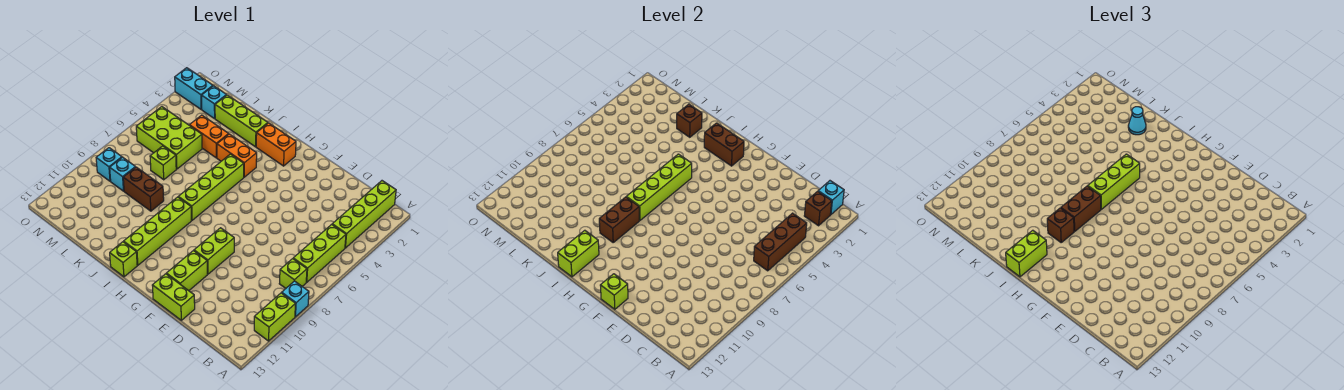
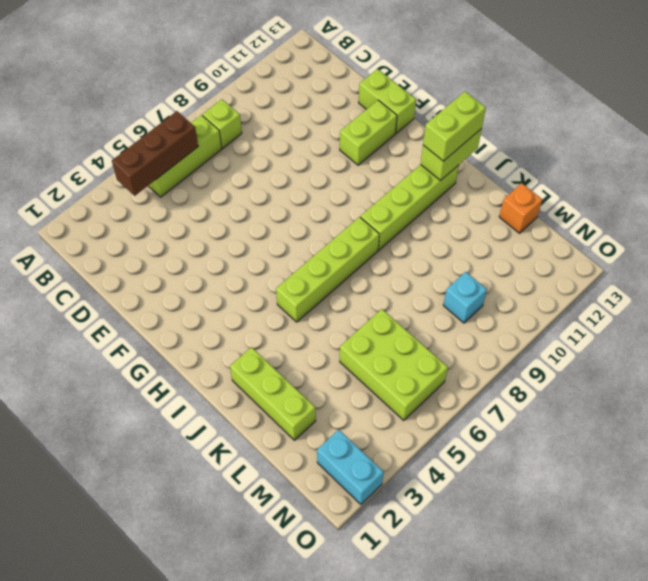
orange brick L13 level 1 -> none
none -> cyan brick A9 level 1
none -> lime brick A10:A11 level 1
none -> lime brick B1:B4 level 1
none -> lime brick F9:F10 level 1

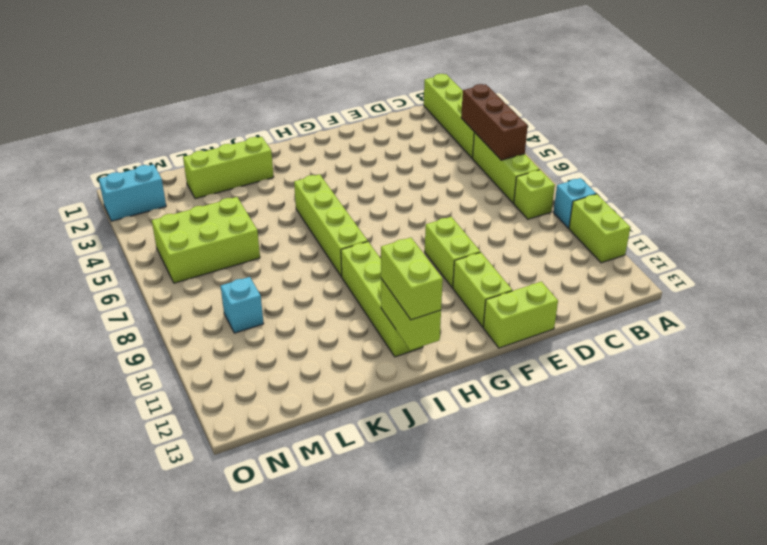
none -> orange brick H2:I2 level 1
none -> orange brick I4:J4 level 1
none -> lime brick I13 level 1
none -> orange brick K4:L4 level 1

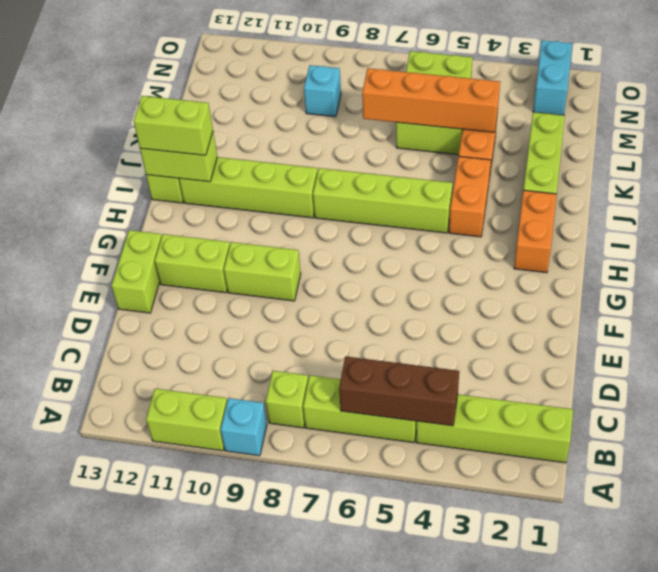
orange brick L4:L7 level 2 -> none
none -> brown brick K9:L9 level 1
none -> lime brick L7 level 1
none -> cyan brick M2 level 1
none -> cyan brick N9 level 1

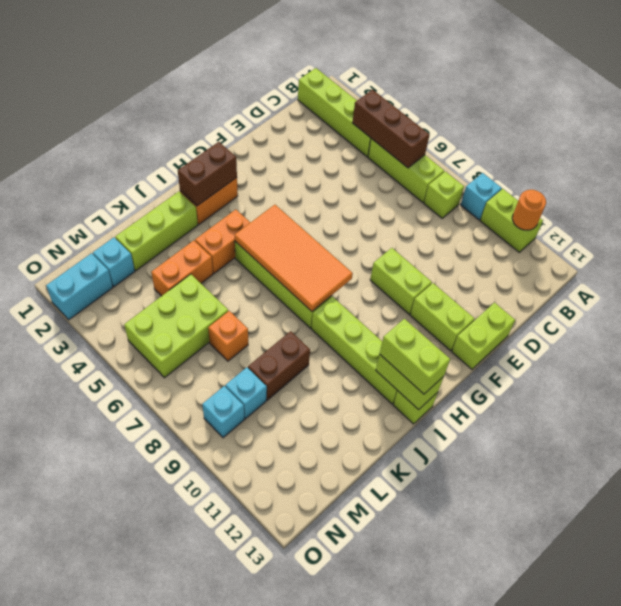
orange round brick A11 level 2 -> none
orange tile H5:I8 level 2 -> lime brick I5:I8 level 2
orange brick L7 level 1 -> lime brick L7 level 1
none -> cyan brick B1 level 2
none -> brown brick B2 level 2
none -> lime brick F13 level 2
none -> brown brick I9:I10 level 2

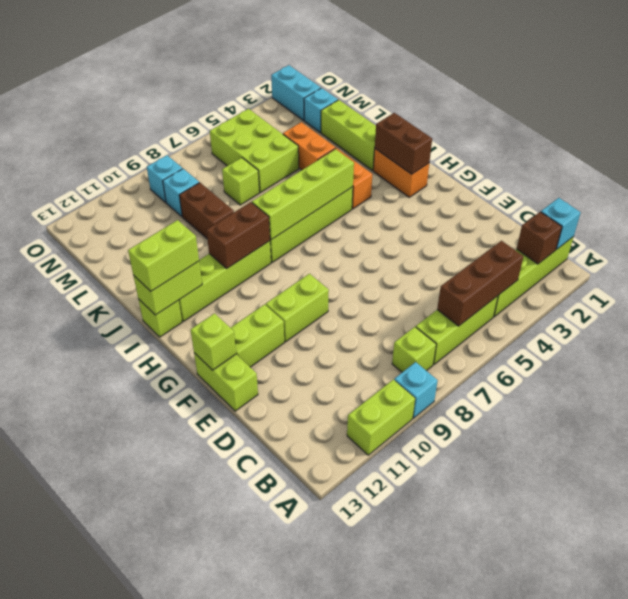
none -> brown brick K2 level 2
none -> lime brick I5:I7 level 3
none -> brown brick I8:I9 level 3
none -> brown brick I10 level 3

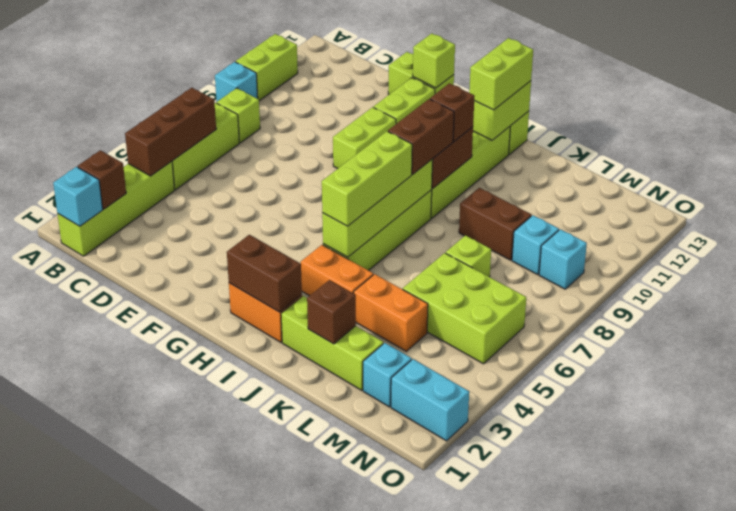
none -> cyan cone K2 level 3

